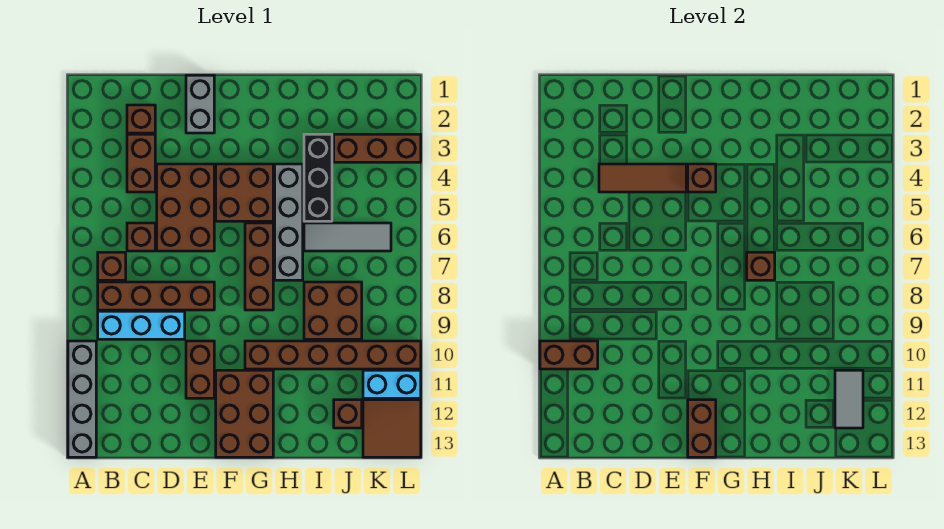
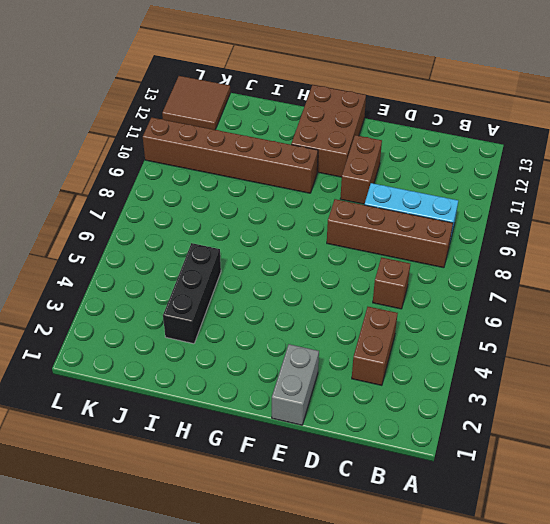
none -> grey brick A10:A13 level 1
none -> brown brick B7 level 1
none -> brown brick C2 level 1

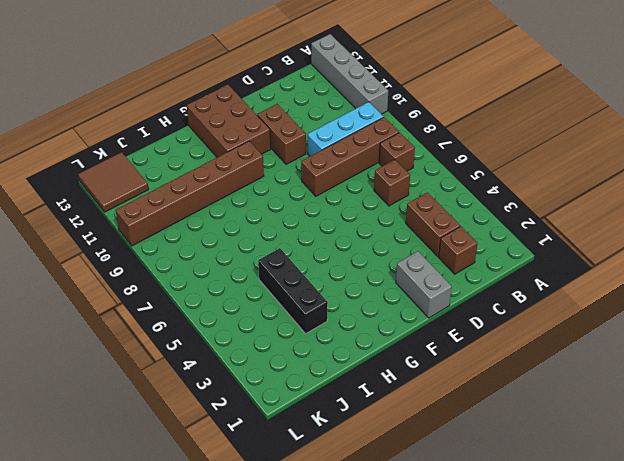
none -> brown brick D4:E6 level 1
none -> brown brick F4:G5 level 1
none -> brown brick G6:G8 level 1

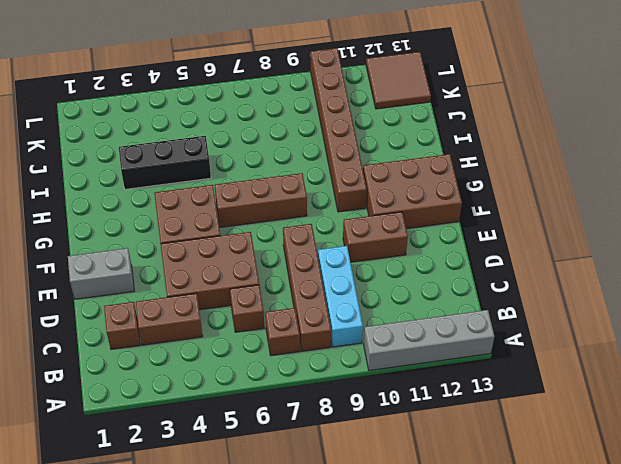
none -> grey brick H4:H7 level 1
none -> grey tile I6:K6 level 1
none -> brown brick I8:J9 level 1

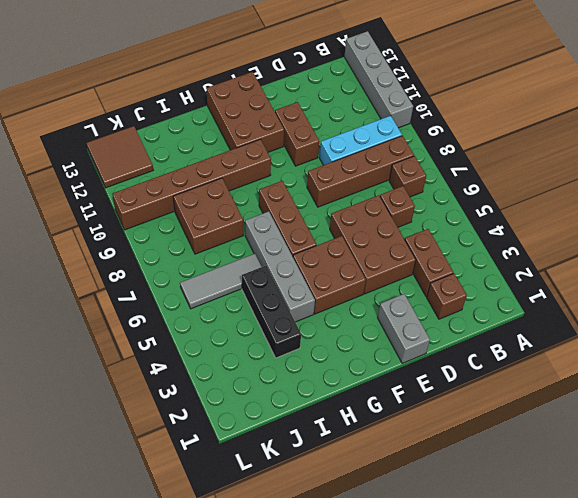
none -> brown brick J3:L3 level 1
none -> brown brick J12 level 1
none -> cyan brick K11:L11 level 1

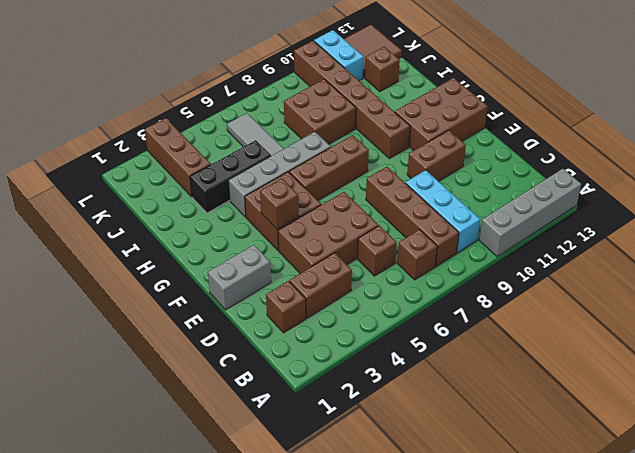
none -> brown brick A10:B10 level 2
none -> brown tile C4:E4 level 2
none -> brown brick F12:F13 level 2

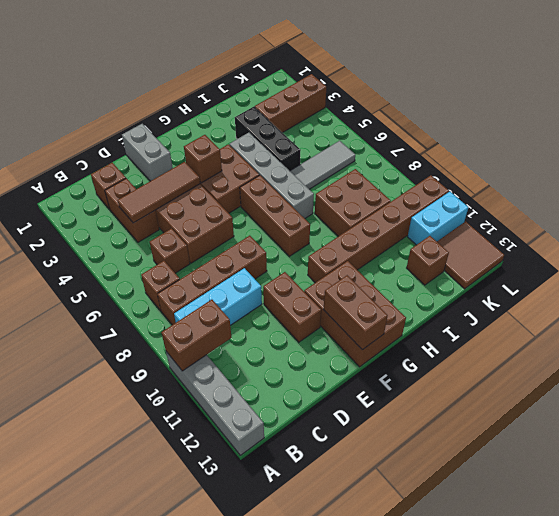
none -> brown brick H7 level 2
none -> grey tile K11:K12 level 2

